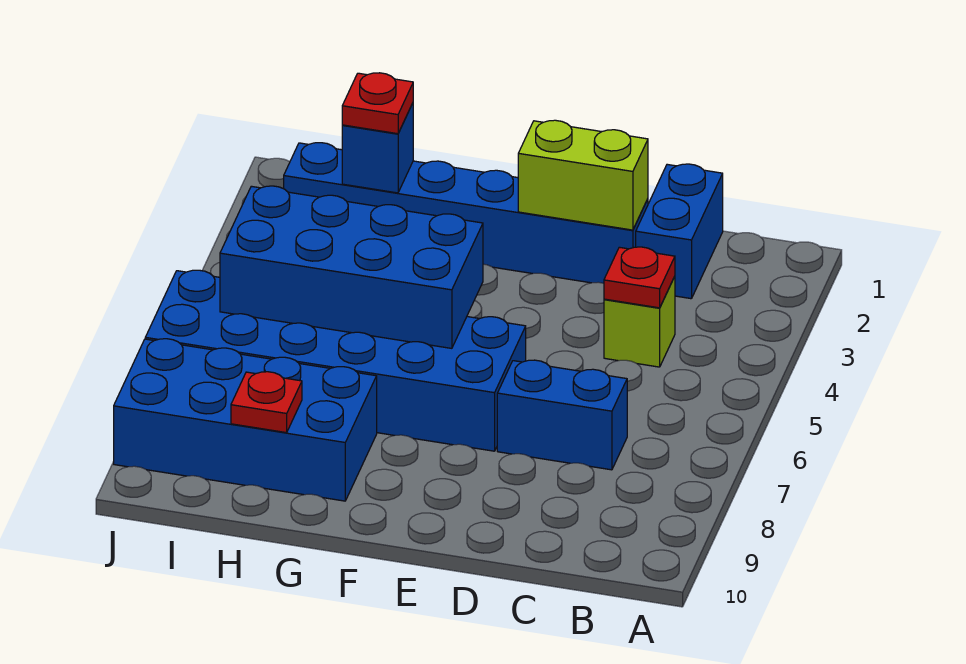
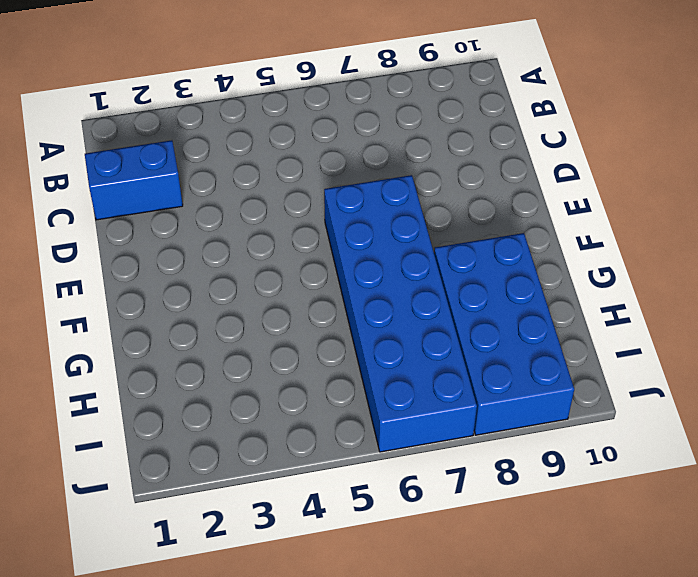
none -> lime brick C4 level 1
none -> blue brick C7:D7 level 1
none -> blue brick D2:I2 level 1

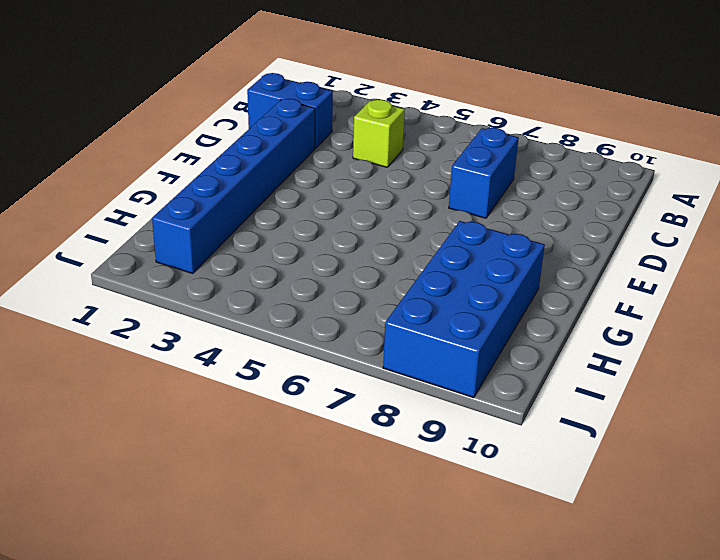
none -> blue brick E6:J7 level 1
none -> red plate C4 level 2
none -> lime brick D2:E2 level 2

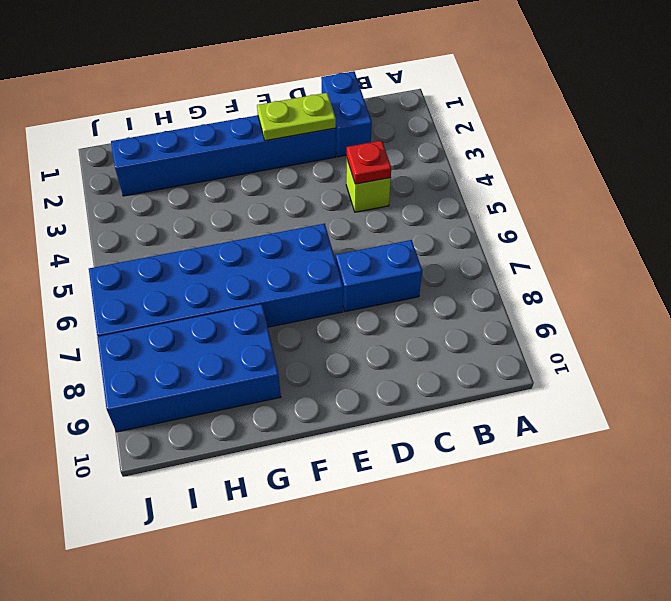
lime plate D2:E2 level 2 -> lime brick D2:E2 level 2
none -> blue brick F5:I6 level 2
none -> blue brick H2 level 2
none -> red plate H9 level 2

